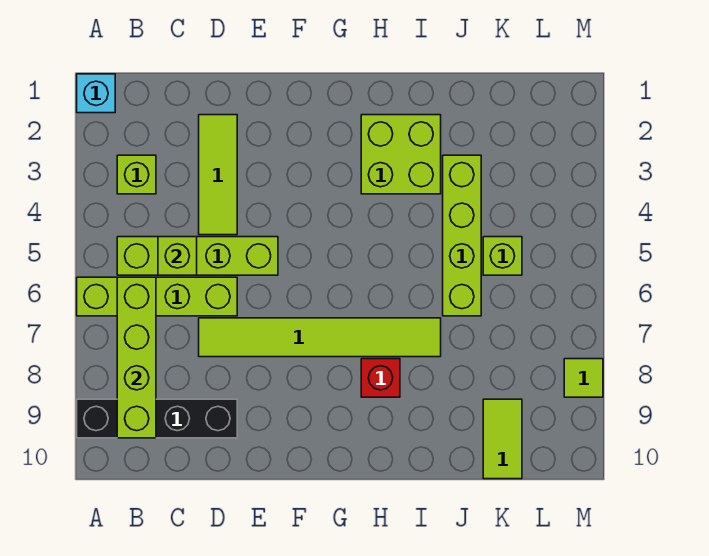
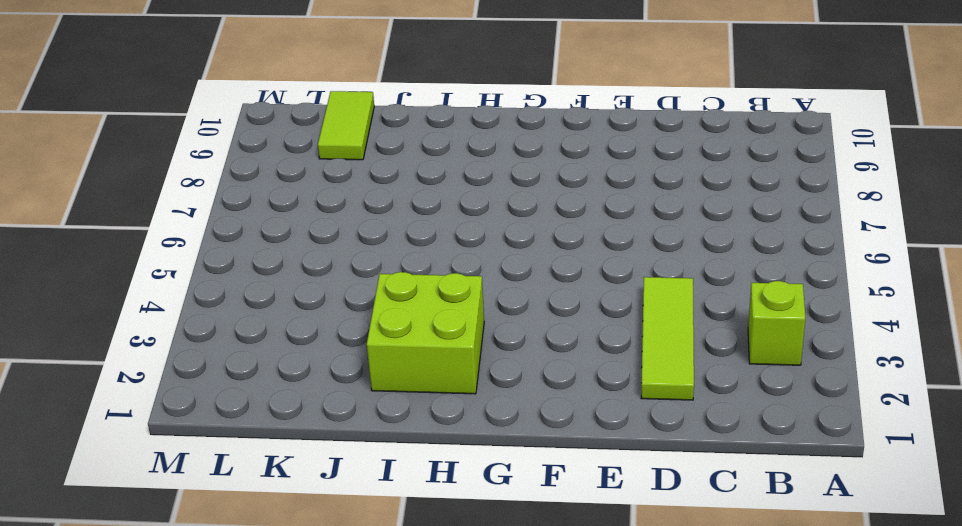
none -> cyan brick A1 level 1
none -> lime brick A6:D6 level 1
none -> black brick A9:D9 level 1

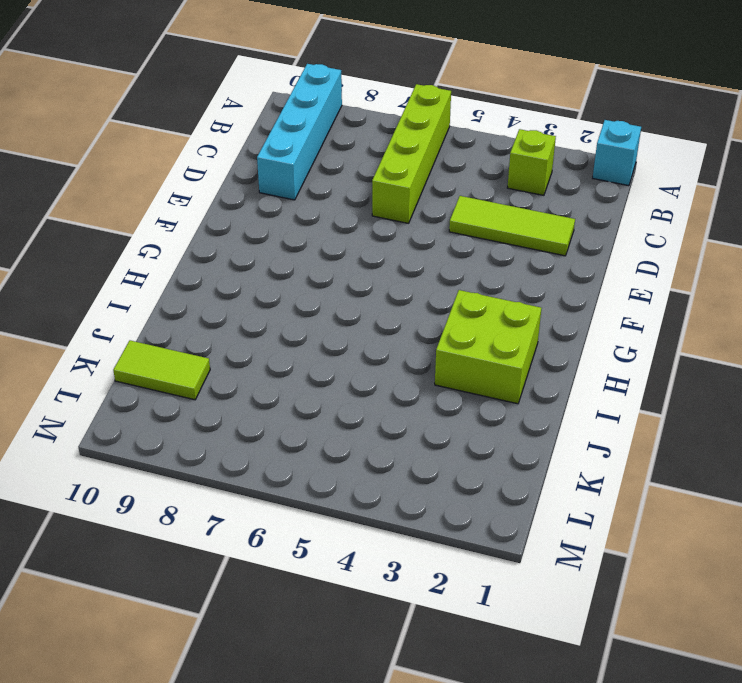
cyan brick A9:D9 level 1 -> black brick A9:D9 level 1
none -> lime brick B5:E5 level 1
none -> lime tile D7:I7 level 1
none -> red brick H8 level 1

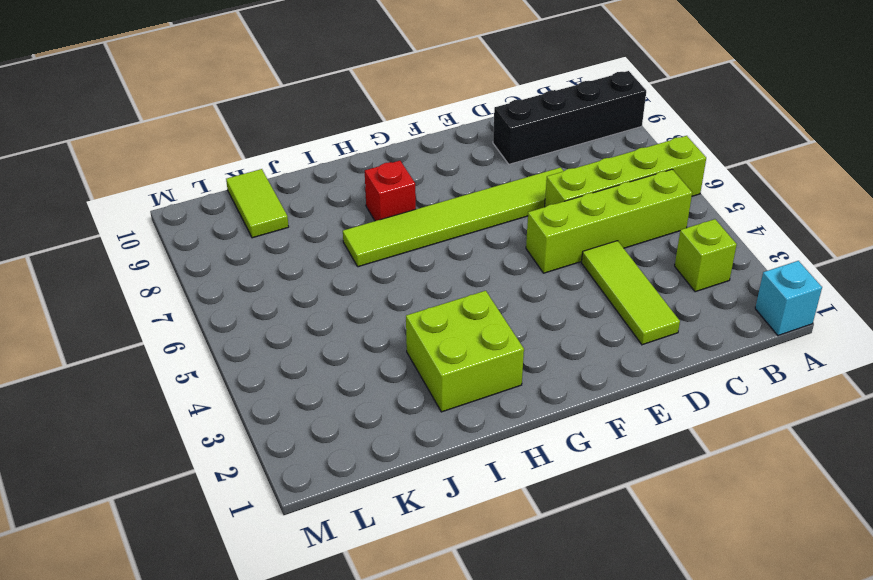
none -> lime brick J3:J6 level 1
none -> lime brick K5 level 1
none -> lime tile M8 level 1

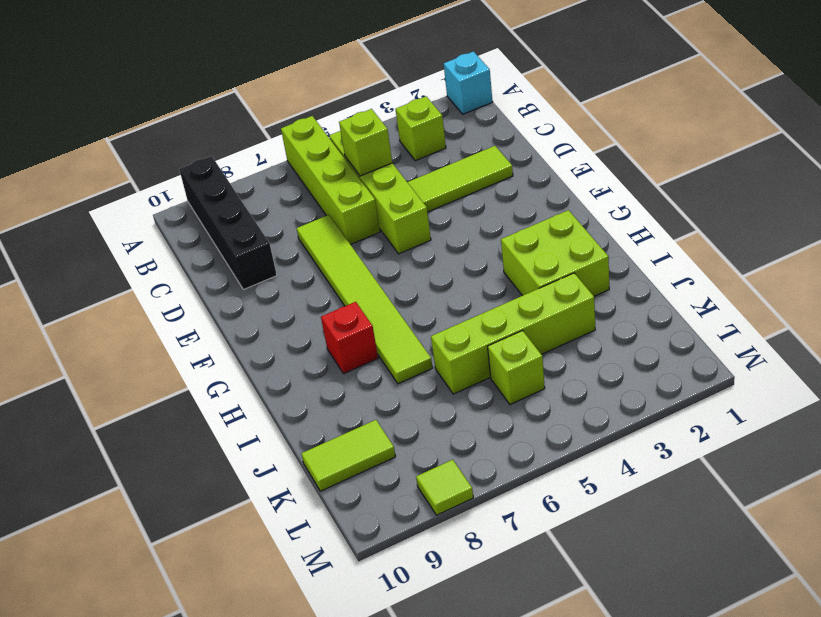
none -> lime brick B6:B9 level 2

